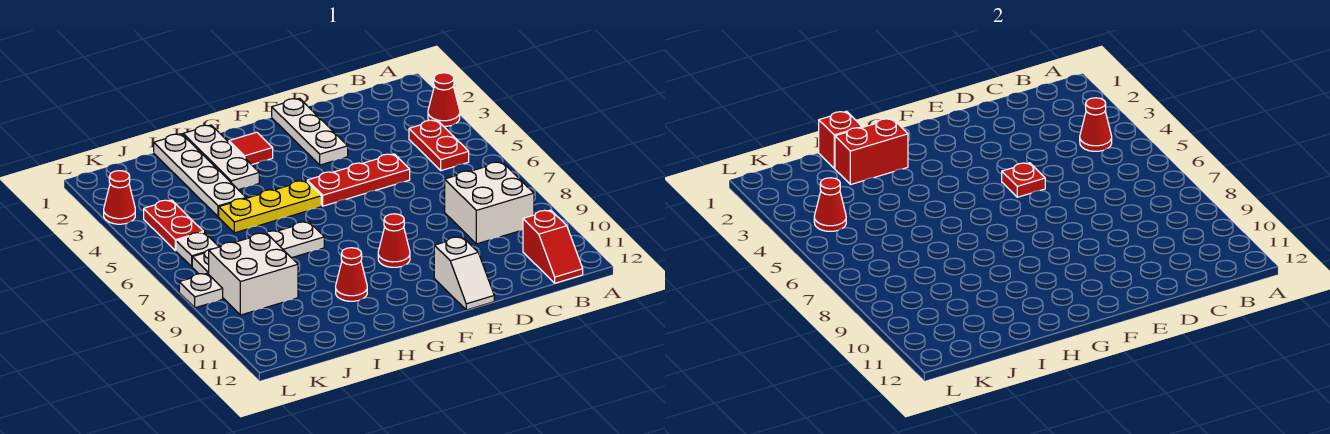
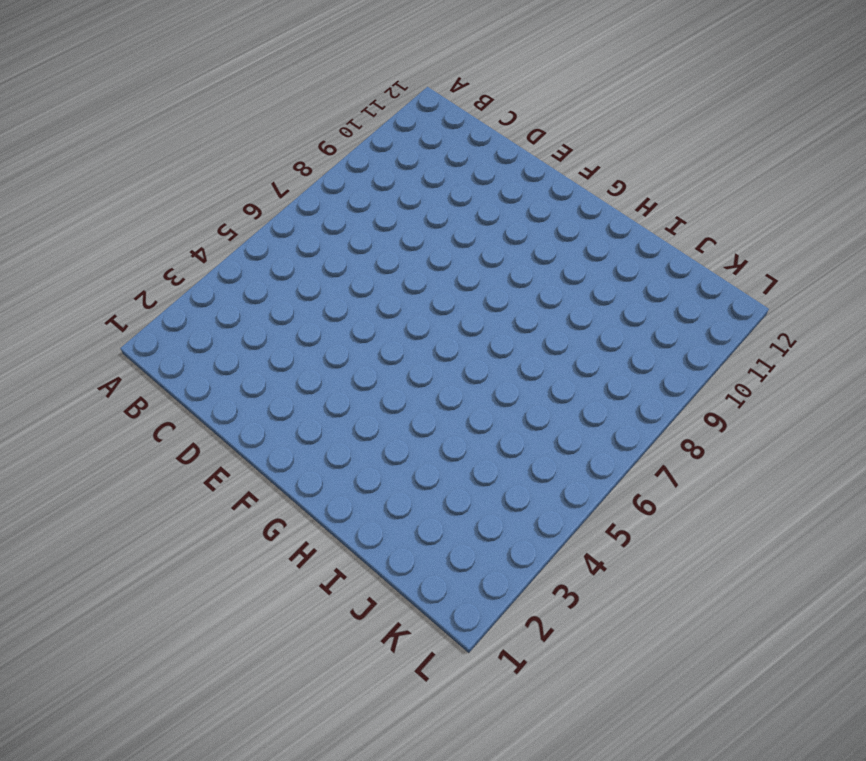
none -> red cone A3 level 1
none -> red plate B4:B5 level 1
none -> white brick B8:C9 level 1

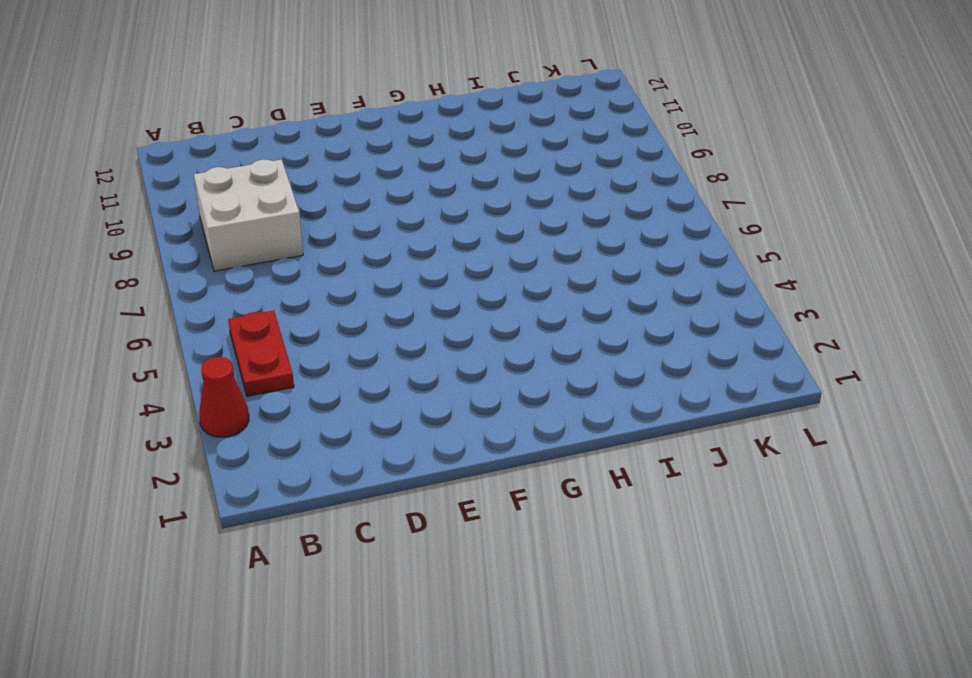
none -> red slope B11:B12 level 1 top 11
none -> red plate D5:F5 level 1
none -> white plate E1:E3 level 1

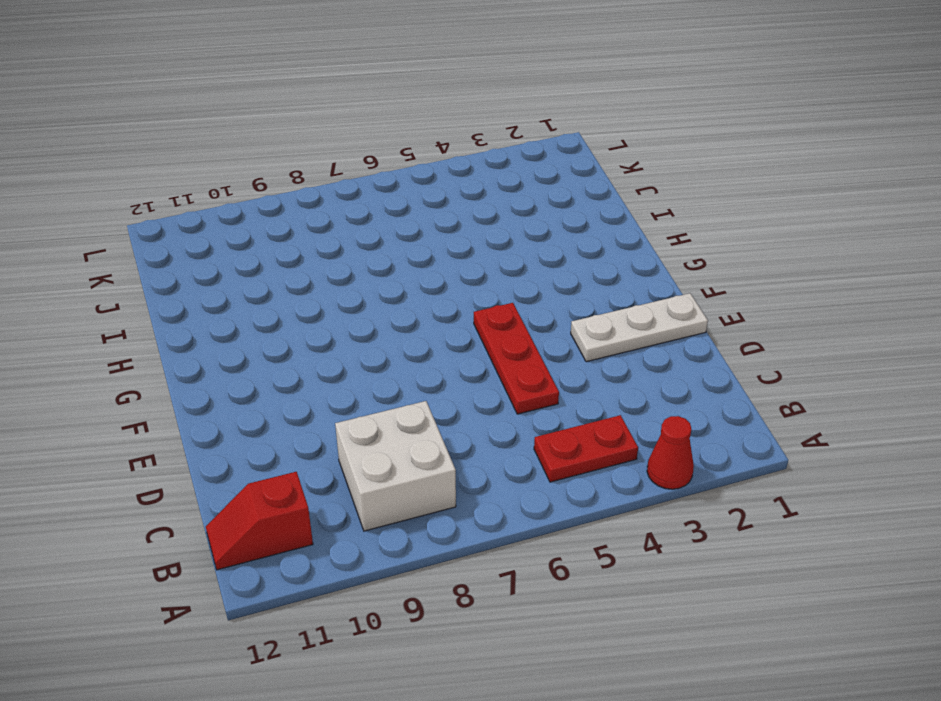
none -> white slope E11:E12 level 1 top 11
none -> red cone F9 level 1
none -> red tile G2 level 1

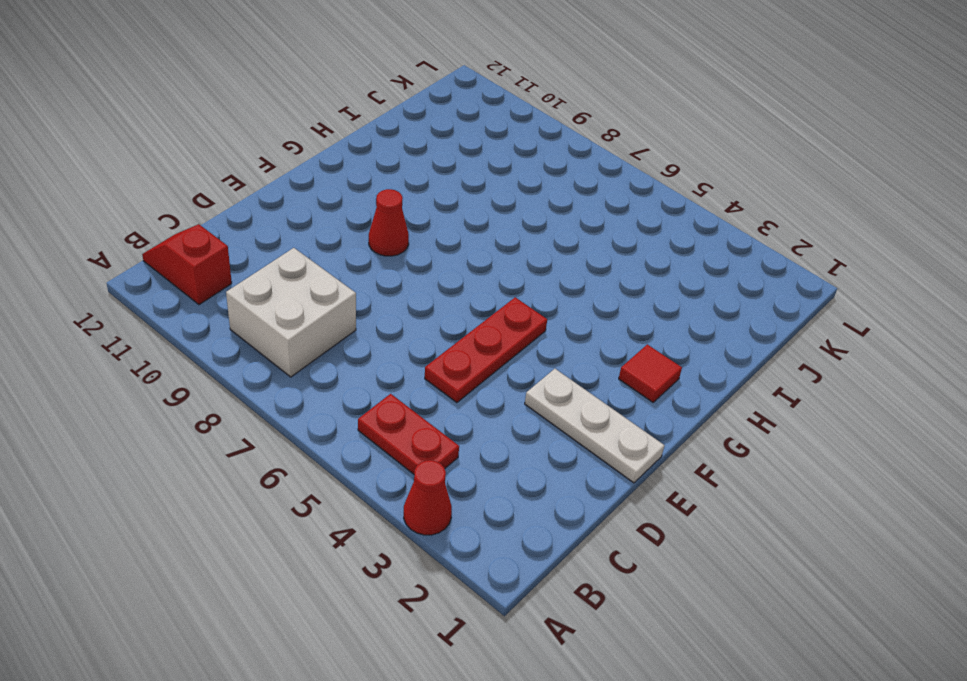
none -> white slope E11:E12 level 1 top 11
none -> yellow plate G5:I5 level 1
none -> white plate H1:H3 level 1

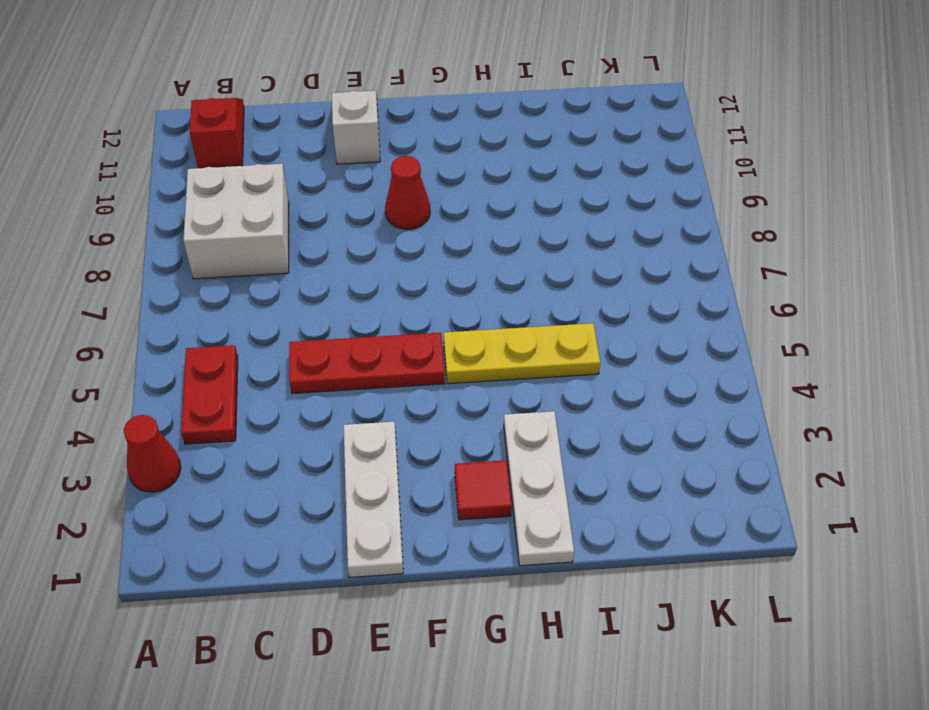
none -> white plate H7:K7 level 1
none -> red cone H10 level 1
none -> white plate I1:I4 level 1

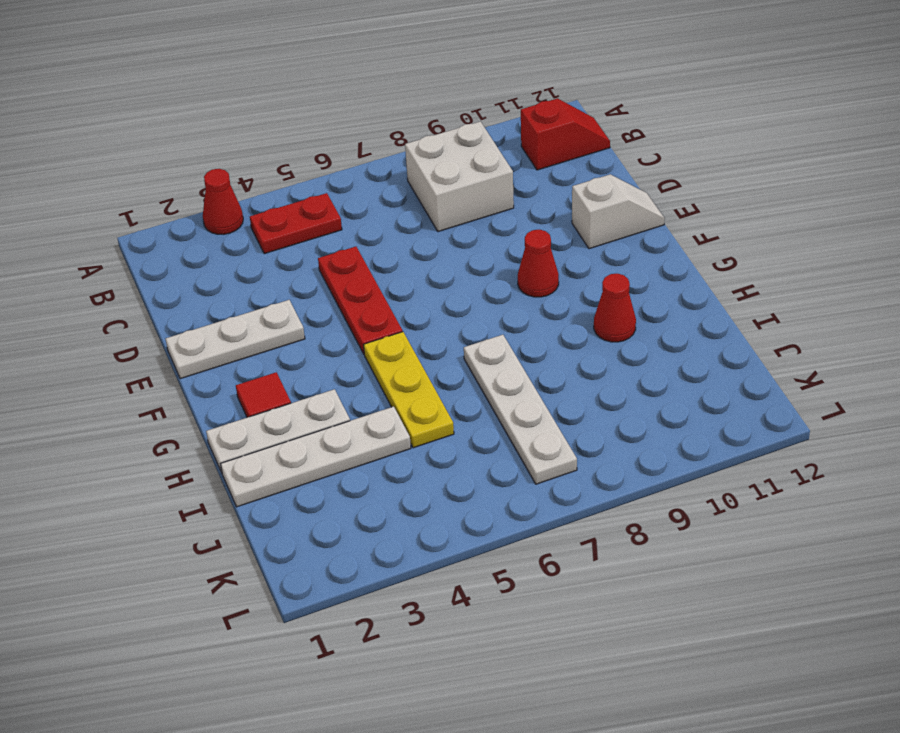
none -> white brick J8:K9 level 1
none -> red plate K4:K5 level 1
none -> white plate K6 level 1

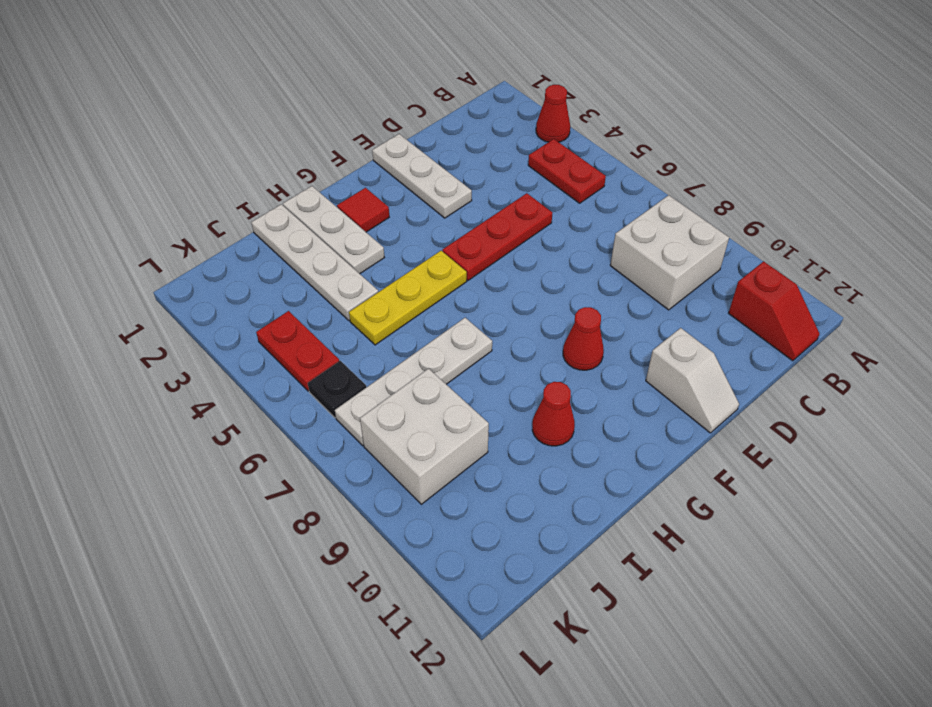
black plate K6 level 1 -> white plate K6 level 1
none -> red cone L3 level 1
none -> white plate L8 level 1
none -> red cone B4 level 2

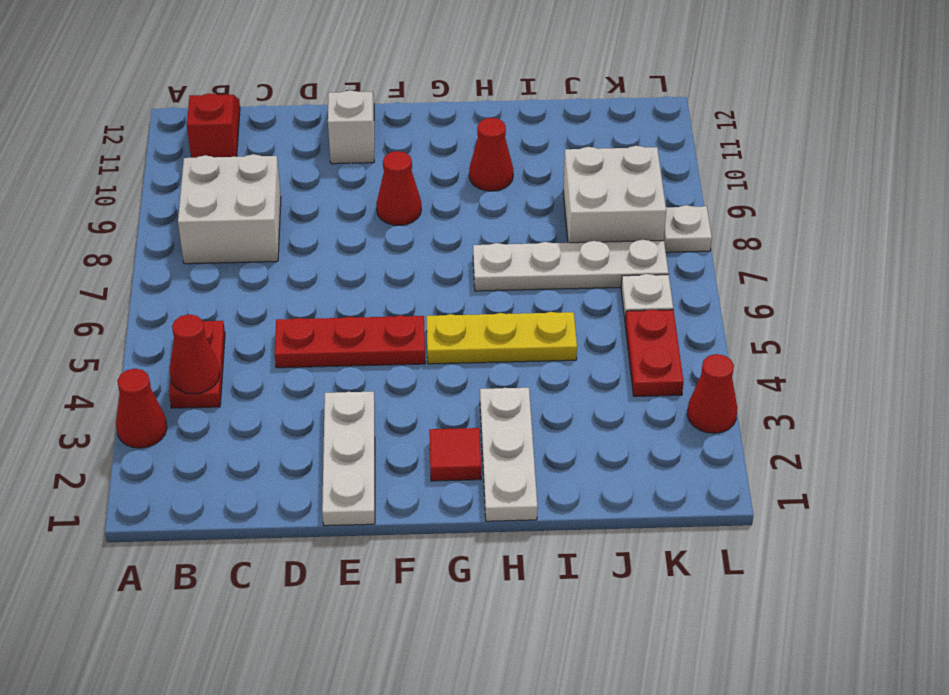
none -> white plate I1:I4 level 1
none -> red plate E5 level 2
none -> red brick H2:I2 level 2

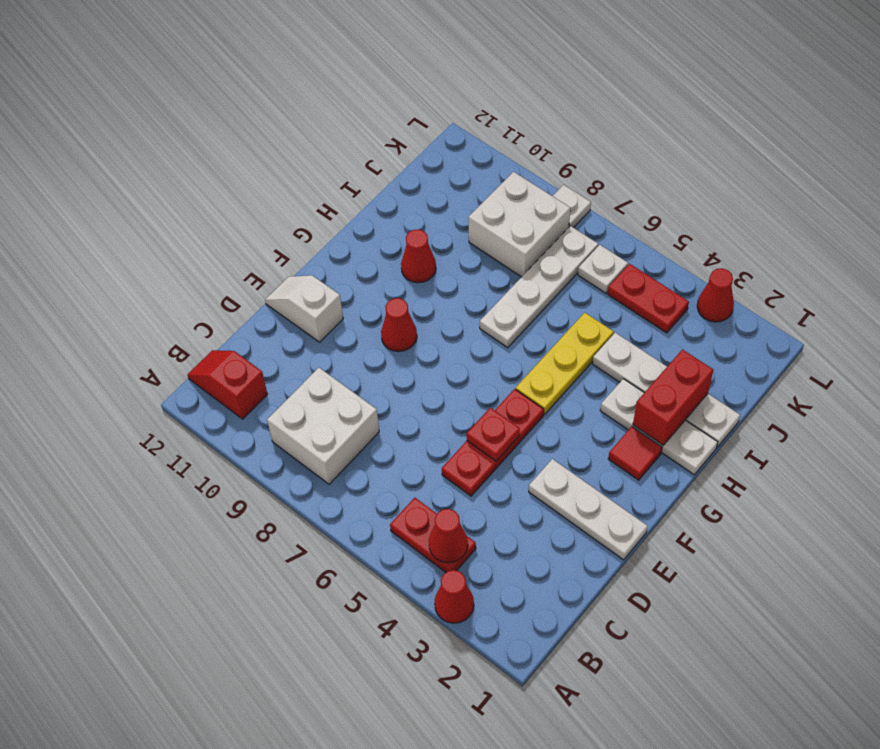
none -> red brick I1 level 2
none -> red cone K4 level 2

